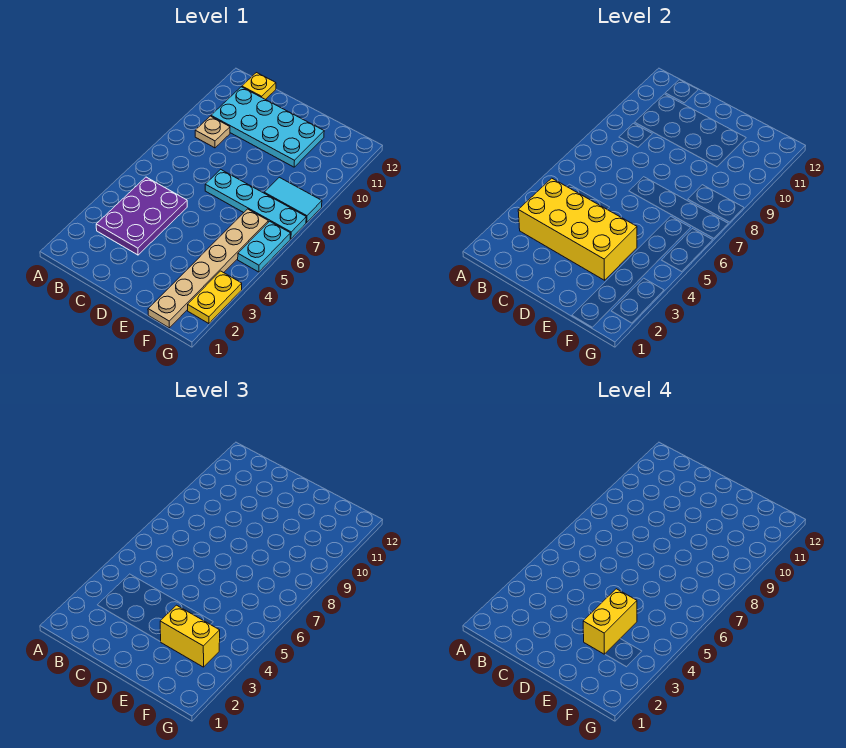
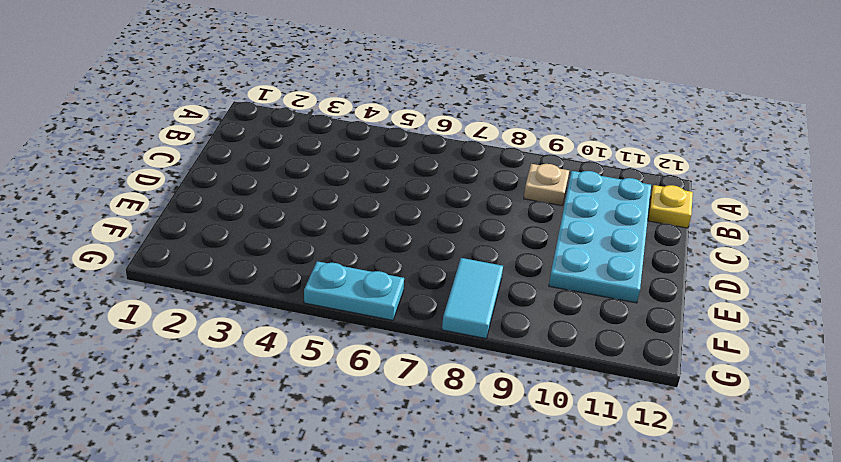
none -> purple plate B3:C5 level 1
none -> cyan plate D7:G7 level 1
none -> tan plate F1:F6 level 1

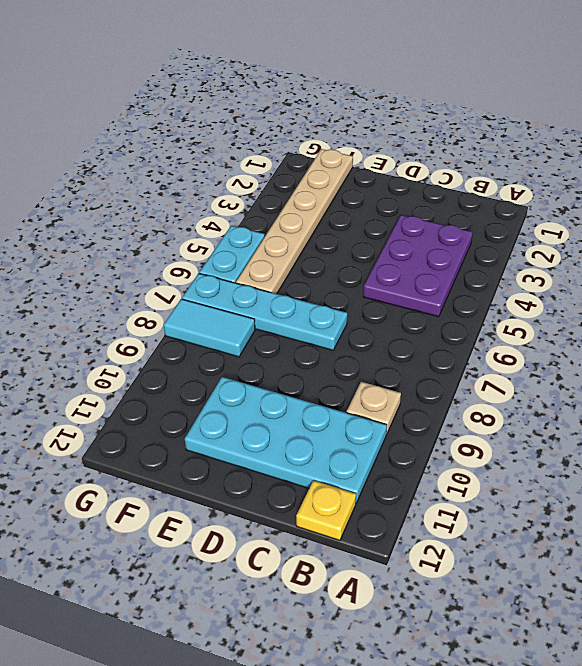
none -> yellow plate G2:G3 level 1
none -> yellow brick B3:E4 level 2
none -> yellow brick E3:F3 level 3

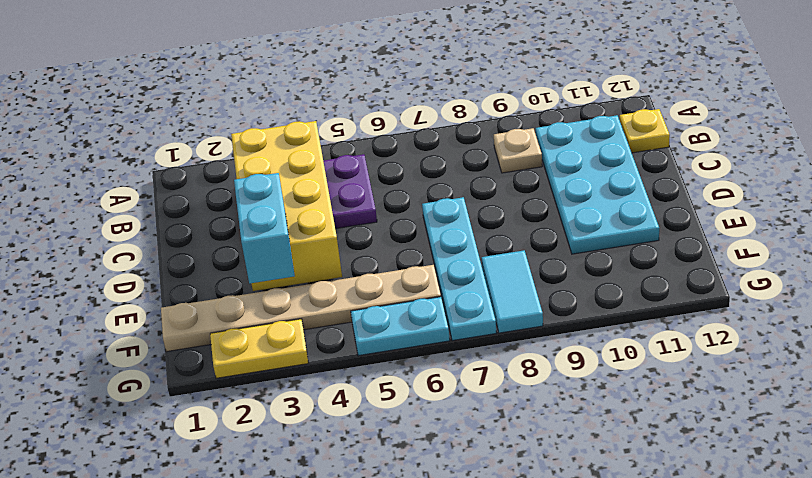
cyan brick E3:F3 level 3 -> yellow brick E3:F3 level 3
none -> yellow brick E3:E4 level 4

